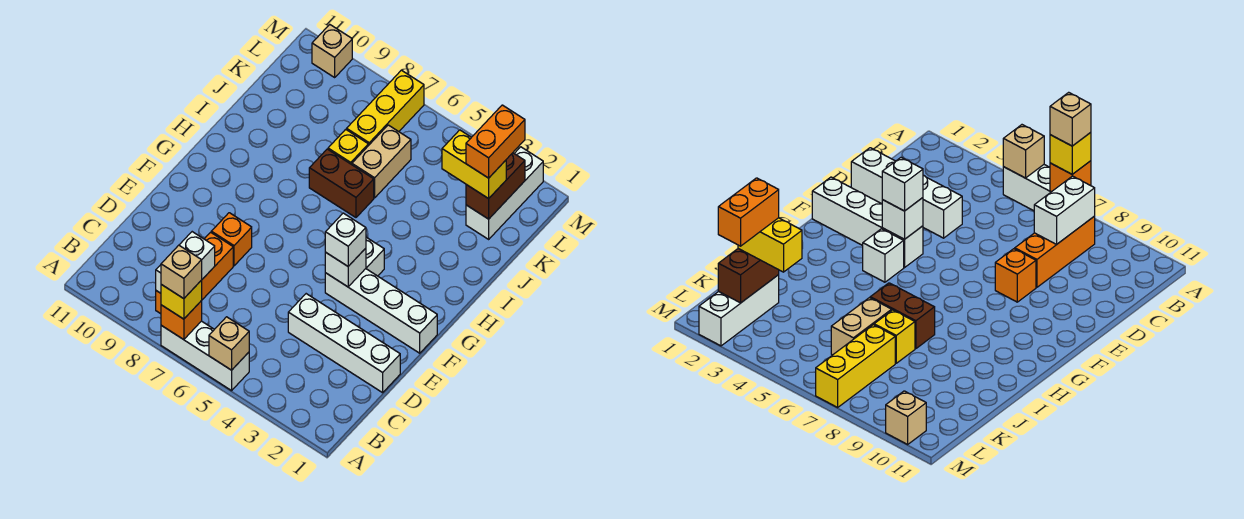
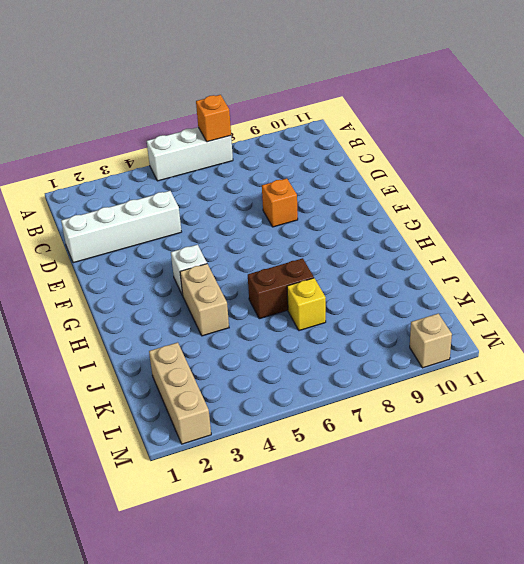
tan brick H4:I4 level 1 -> tan brick J6:K6 level 1
tan brick K2:M2 level 1 -> white brick K2:M2 level 1
none -> orange brick B8:D8 level 1
none -> white brick F1:F4 level 1
none -> yellow brick K7:M7 level 1

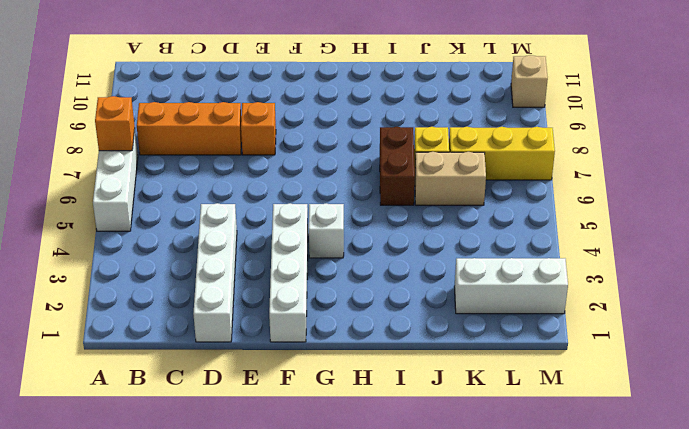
none -> tan brick A5 level 2
none -> white brick B8:C8 level 2
none -> white brick F4 level 2

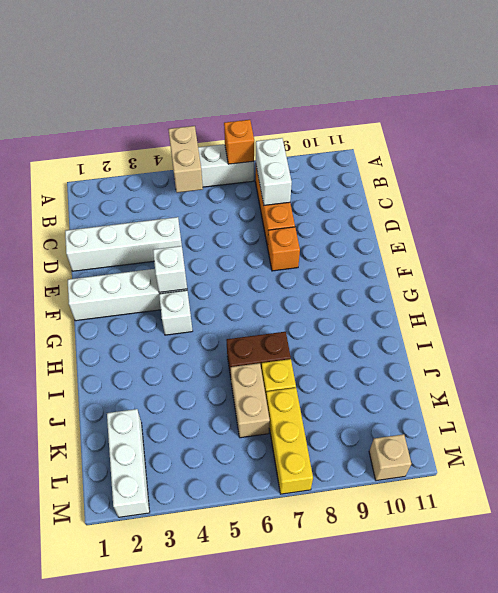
tan brick A5:B5 level 2 -> tan brick A5 level 2
none -> brown brick K2:L2 level 2
none -> yellow brick A7 level 3
none -> white brick F4 level 3

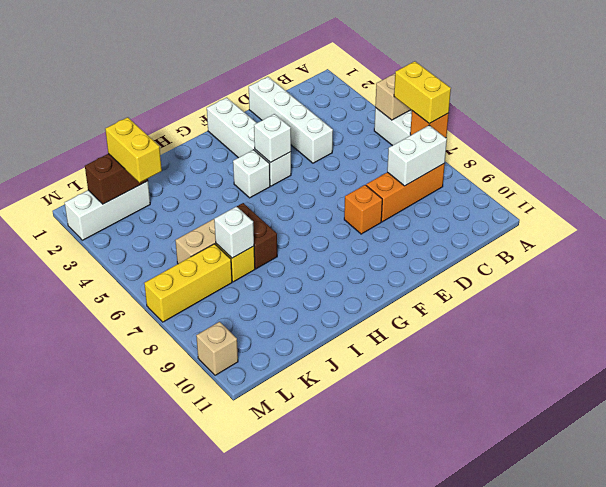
yellow brick A6:A7 level 3 -> yellow brick A7 level 3
white brick J7 level 2 -> white brick F4 level 3
none -> tan brick A7 level 4
none -> orange brick K2:L2 level 4

